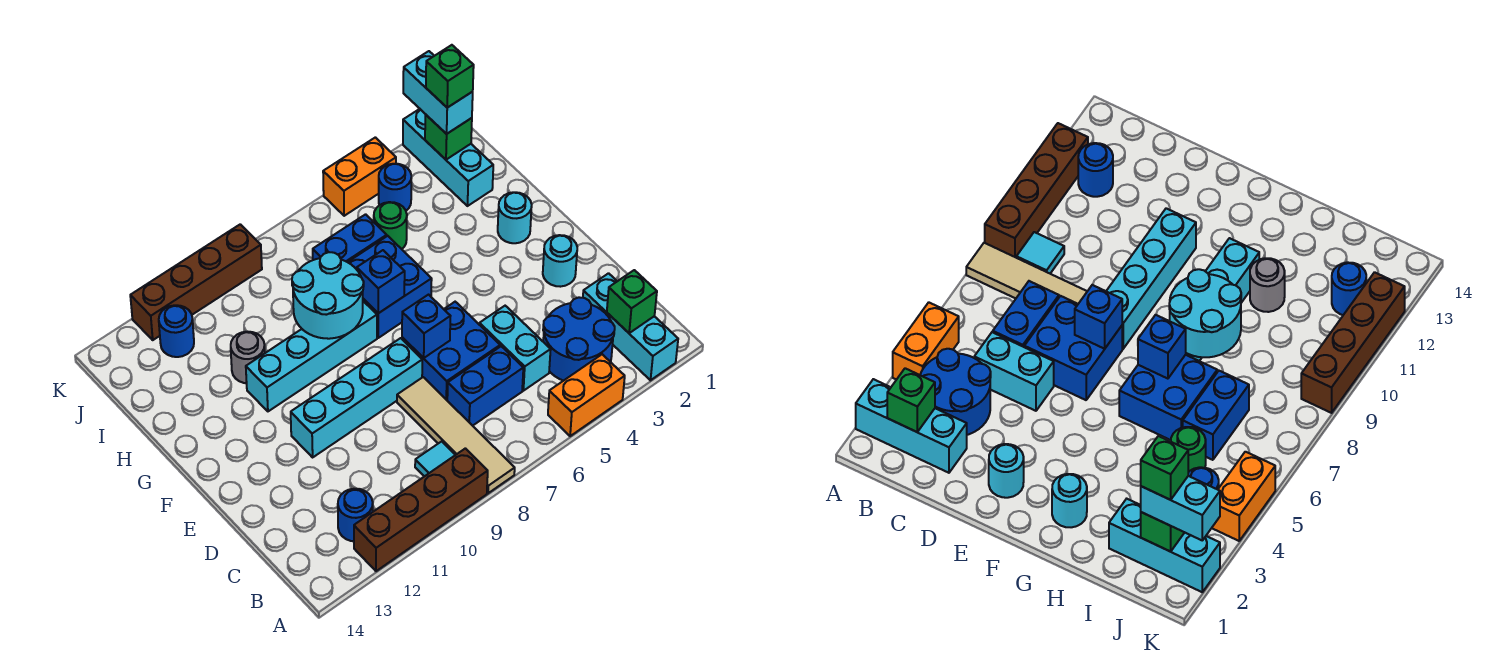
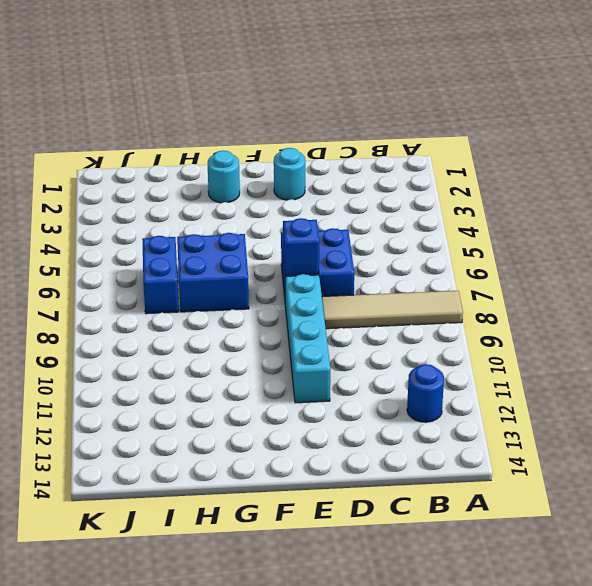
none -> cyan brick A2:C2 level 1
none -> orange brick A4:A5 level 1
none -> brown brick A9:A12 level 1
none -> blue round brick B3:C4 level 1

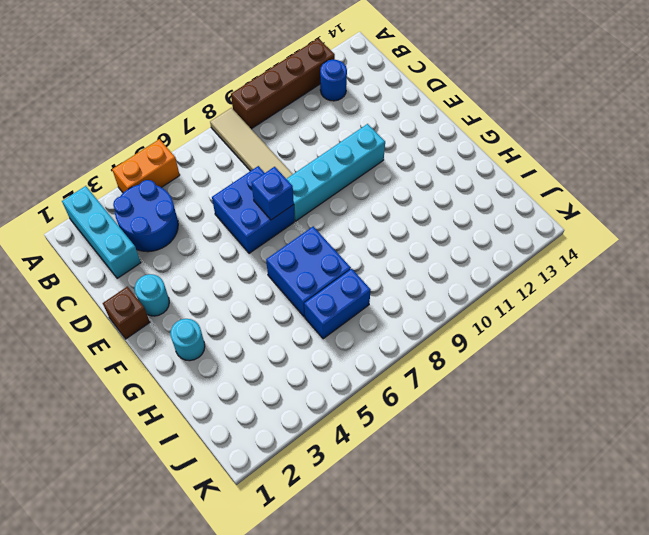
brown brick E1 level 1 -> none
none -> cyan tile B9 level 1
none -> cyan brick C5:D5 level 1
none -> blue brick C6:C7 level 1
none -> cyan brick G8:G11 level 1

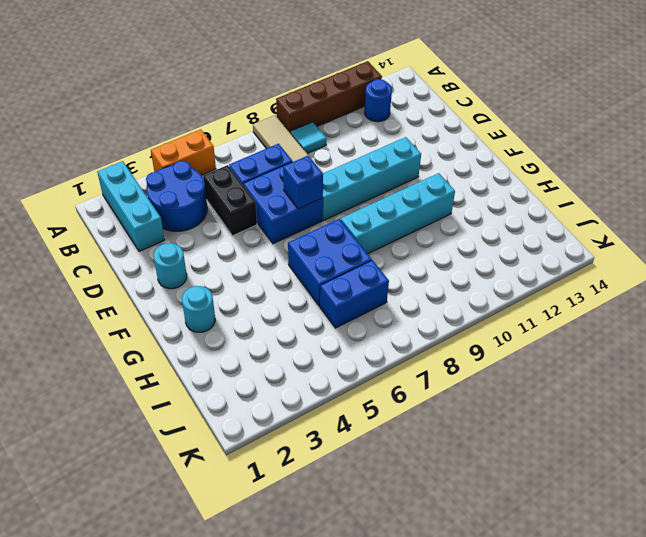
black brick C5:D5 level 1 -> cyan brick C5:D5 level 1
none -> grey round brick H11 level 1
none -> cyan brick I2:K2 level 1
none -> green round brick I5 level 1
none -> blue round brick J4 level 1

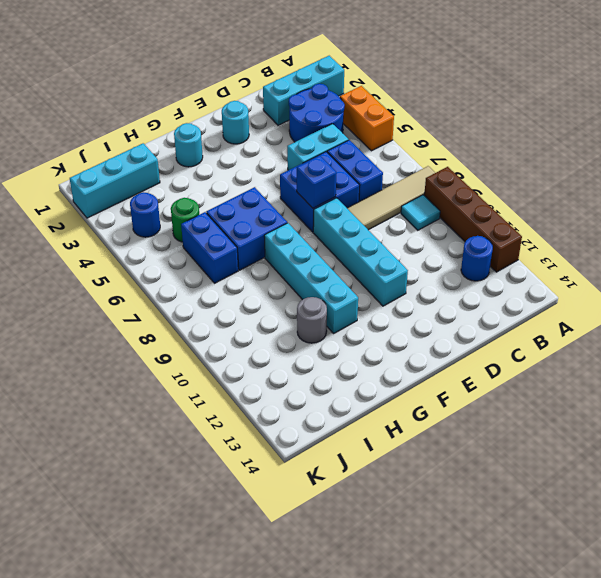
none -> blue round brick J12 level 1
none -> orange brick K4:K5 level 1
none -> brown brick K9:K12 level 1
none -> green brick B2 level 2

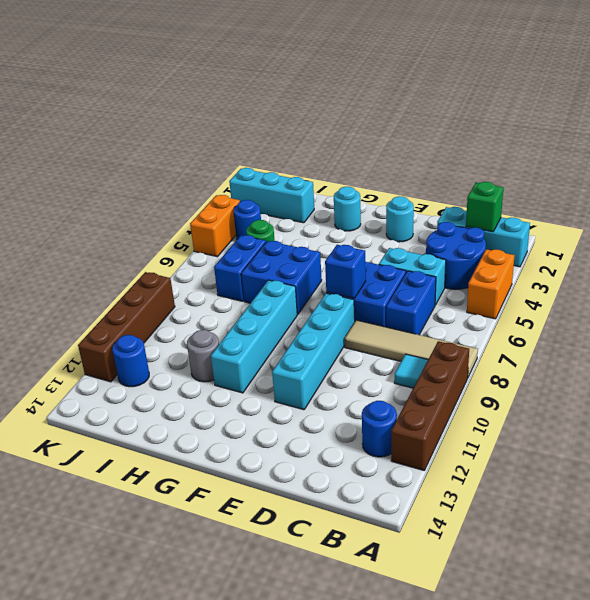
none -> blue brick G7 level 2
none -> cyan round brick G8:H9 level 2
none -> green brick J2 level 2
none -> cyan brick J2:K2 level 3

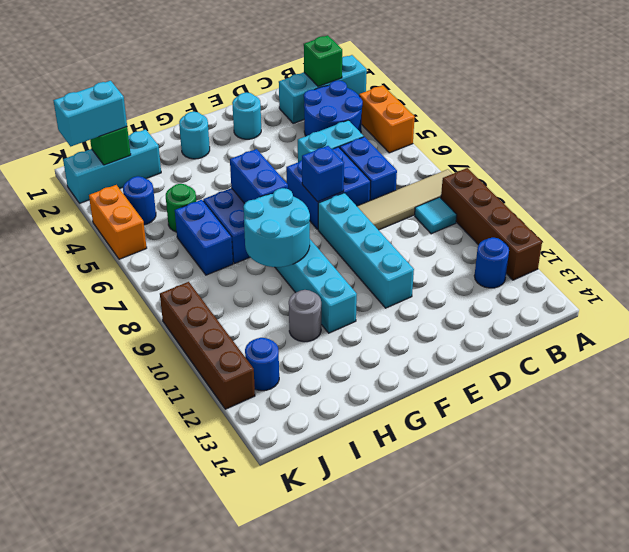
blue brick G6:G7 level 2 -> blue brick G7 level 2
none -> green brick J2 level 4

